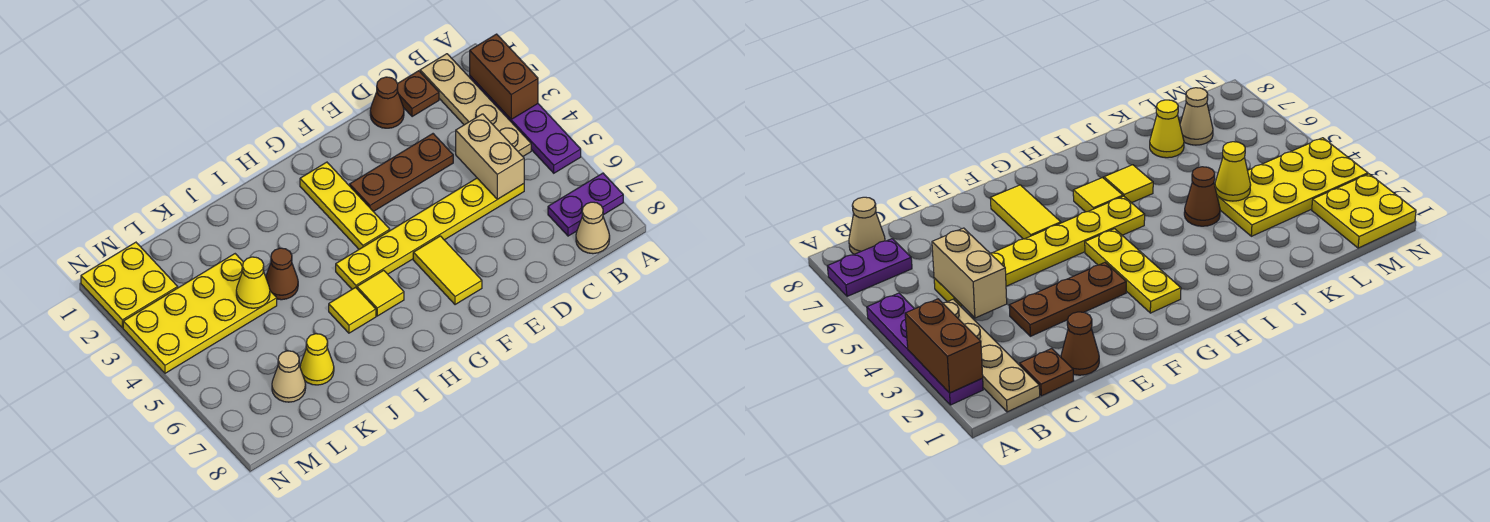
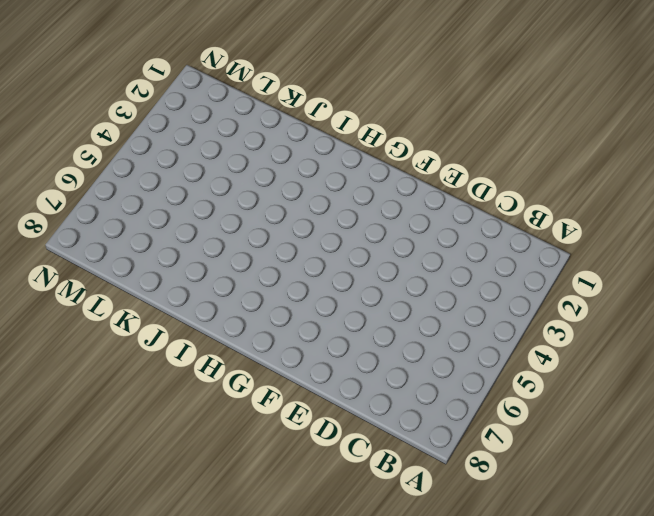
none -> purple plate A2:A5 level 1
none -> purple plate A7:B7 level 1
none -> tan plate B1:B4 level 1

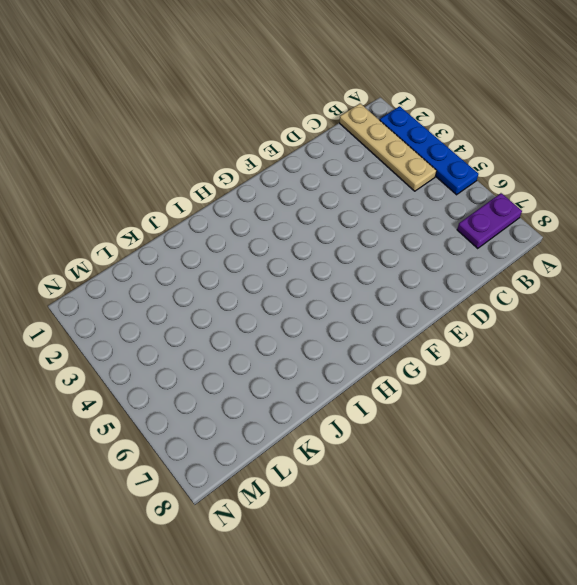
blue plate A2:A5 level 1 -> purple plate A2:A5 level 1
none -> tan cone B8 level 1
none -> brown plate C1 level 1
none -> yellow plate C5:H5 level 1

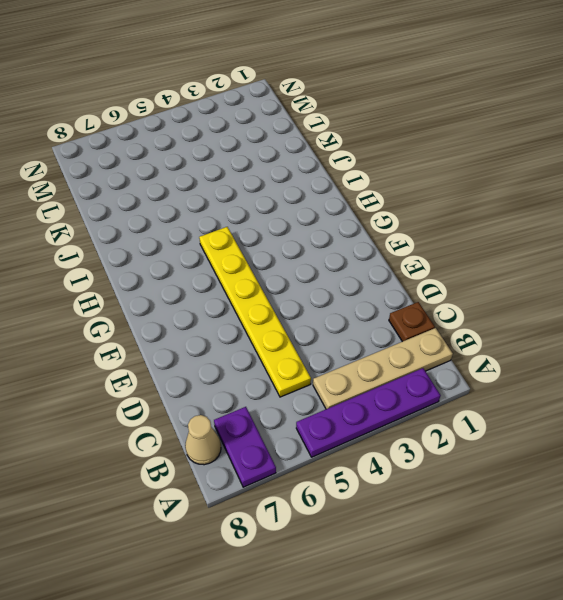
none -> brown cone D1 level 1
none -> brown plate D3:F3 level 1
none -> yellow tile F6:F7 level 1

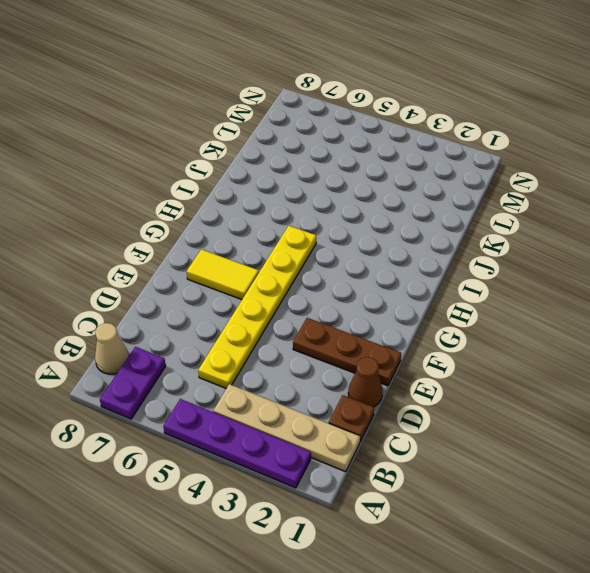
brown plate E1:E3 level 1 -> brown plate D3:F3 level 1
none -> yellow plate G2:G4 level 1
none -> yellow tile H6 level 1
none -> yellow tile I6 level 1

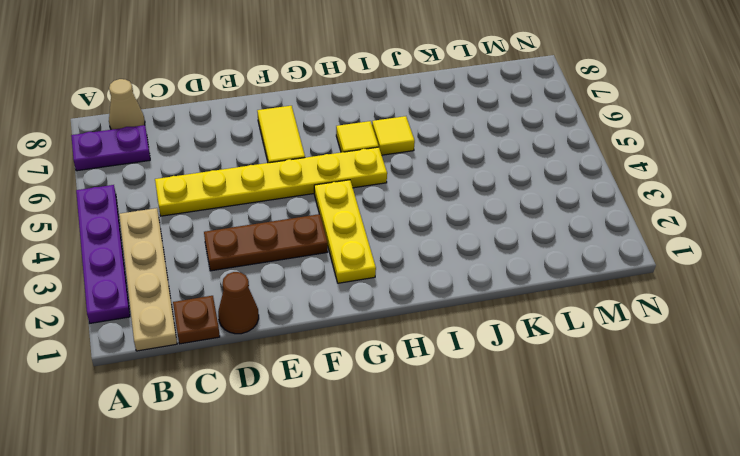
none -> brown cone J4 level 1
none -> yellow plate K3:N4 level 1
none -> yellow cone K7 level 1

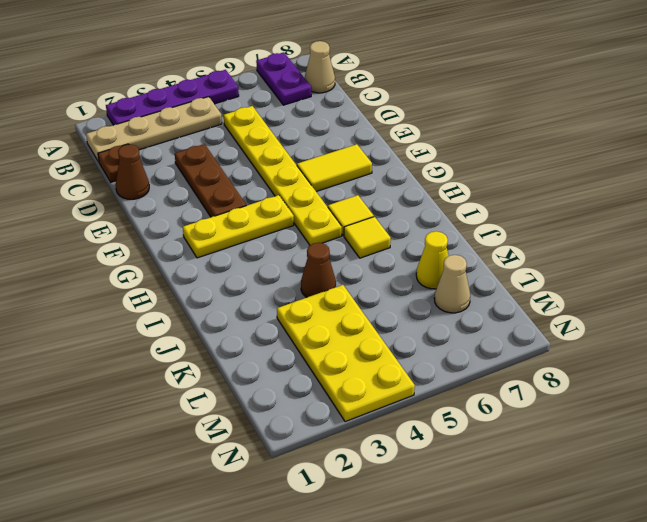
none -> yellow plate M1:N2 level 1
none -> brown brick A2:A3 level 2
none -> tan brick C4:C5 level 2

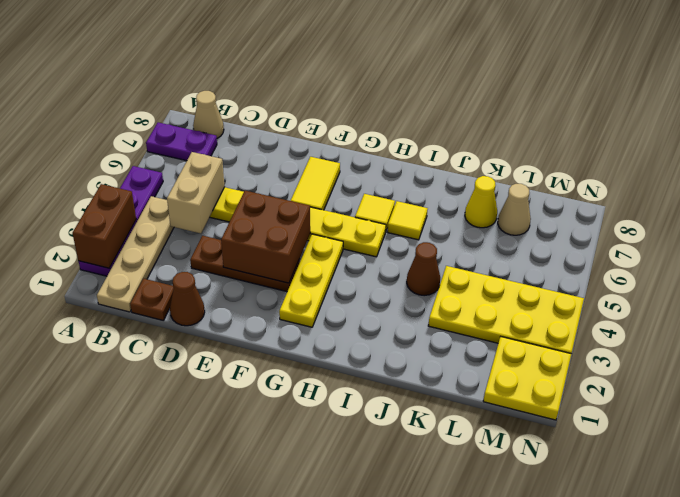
brown brick E3:F4 level 2 -> none
none -> yellow cone K4 level 2

